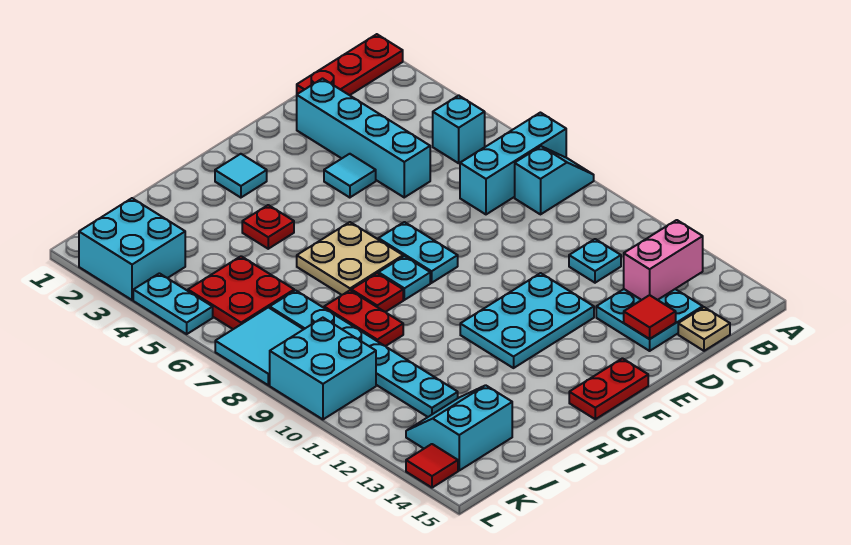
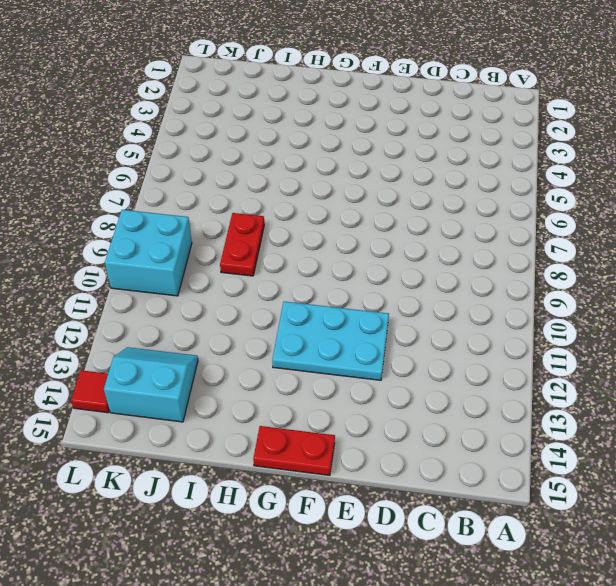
none -> red plate A1:C1 level 1
none -> cyan brick A7:C7 level 1
none -> cyan slope A8:B8 level 1 top B

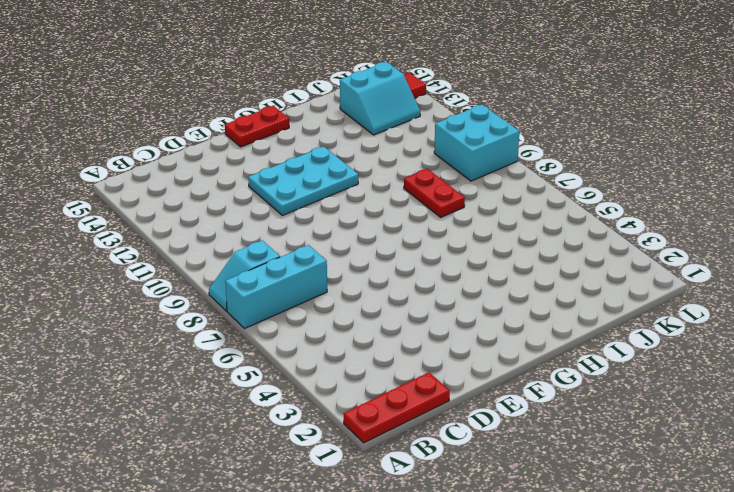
none -> cyan brick B5 level 1
none -> cyan plate C11 level 1
none -> cyan plate C13:D14 level 1

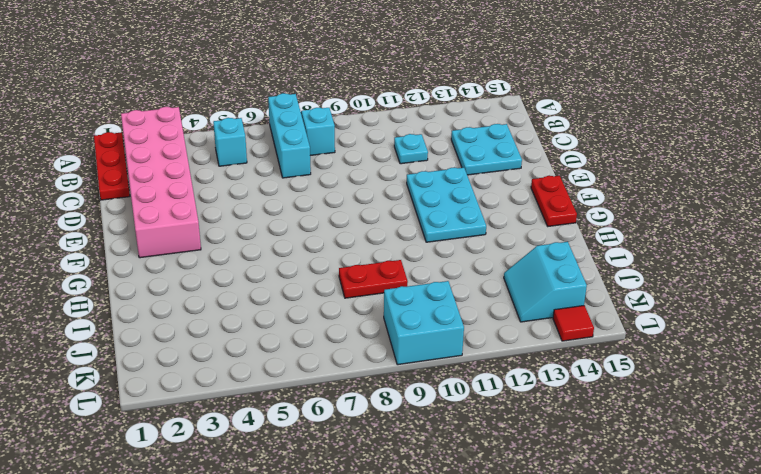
pink brick A2:F3 level 1 -> cyan brick D2:D5 level 1
none -> tan plate C15 level 1
none -> cyan tile E4 level 1
none -> cyan plate F7:F8 level 1

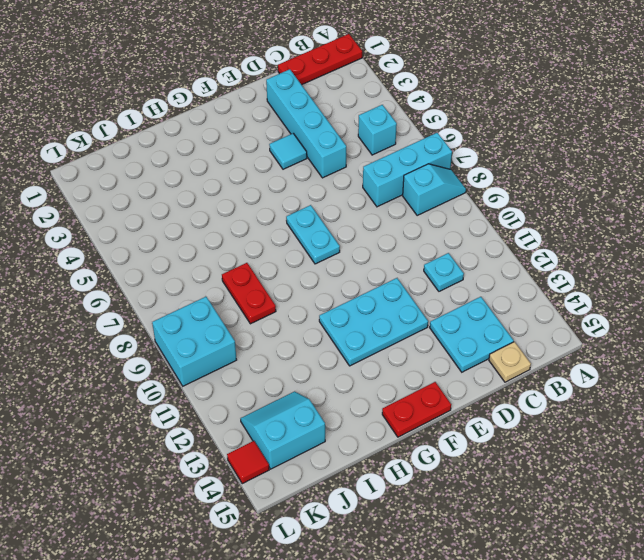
none -> cyan tile G2 level 1
none -> tan plate G6:H7 level 1
none -> cyan plate G8 level 1

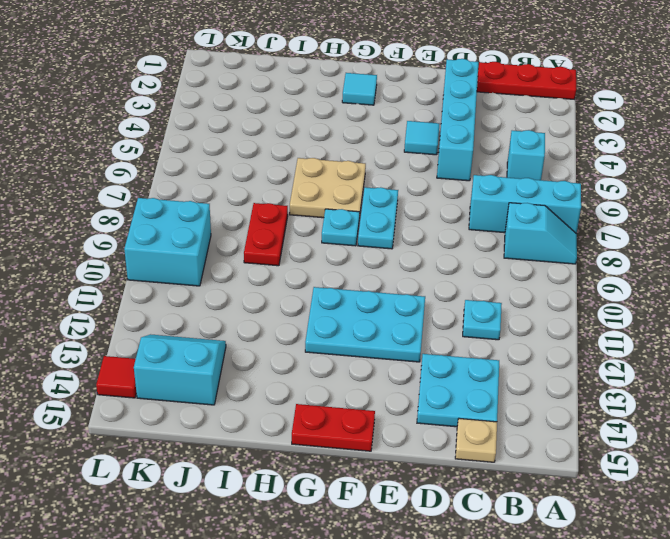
none -> red plate H4 level 1
none -> red plate H8 level 1
none -> red plate J5:K6 level 1

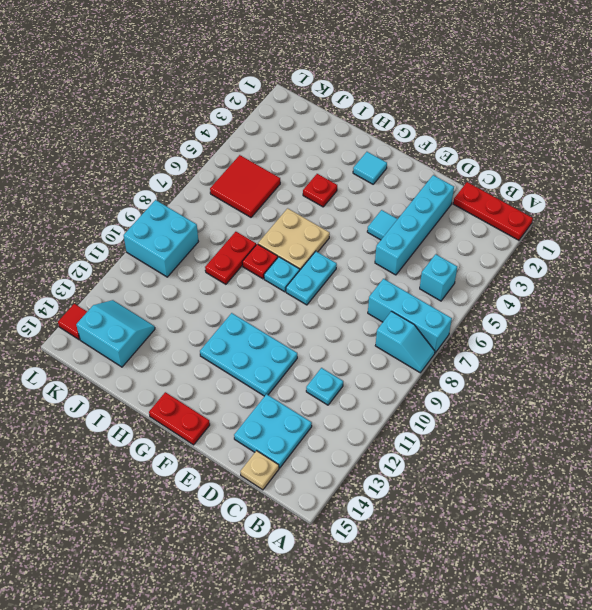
red tile J5:K6 level 1 -> red plate J5:K6 level 1
none -> cyan plate J7:J12 level 1
none -> cyan brick K2:L3 level 1
none -> cyan tile K7:L8 level 1

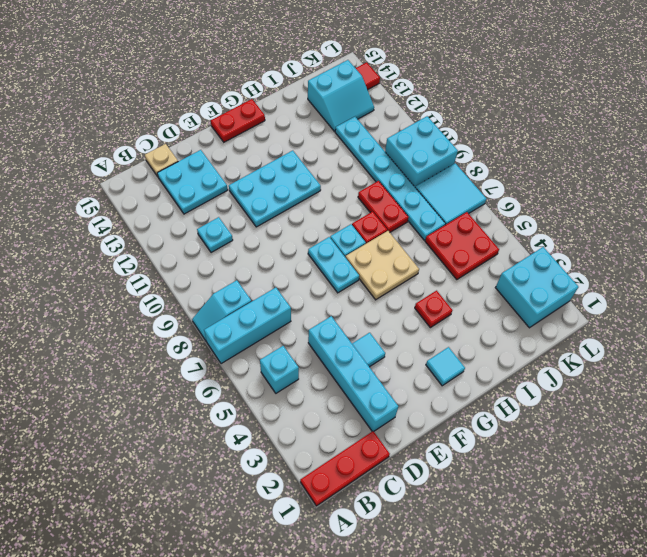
none -> cyan plate L4:L5 level 1
none -> pink brick B13:C13 level 2
none -> red tile D14 level 2

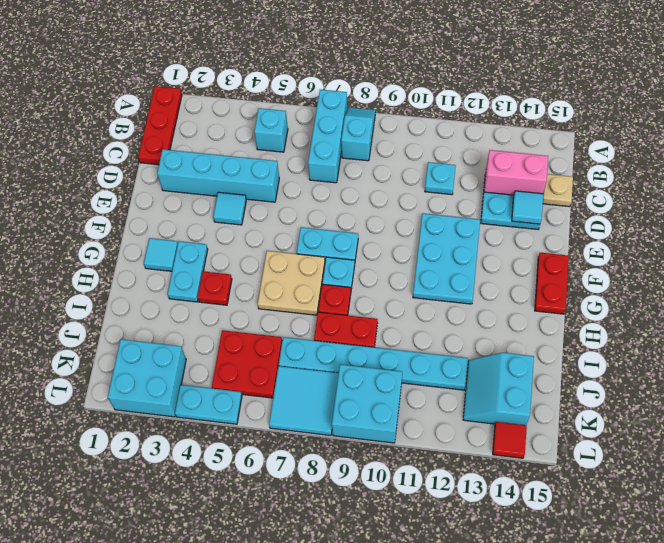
pink brick C13:C14 level 2 -> pink brick B13:C13 level 2
cyan tile D14 level 2 -> red tile D14 level 2
cyan plate G3:H3 level 1 -> none

